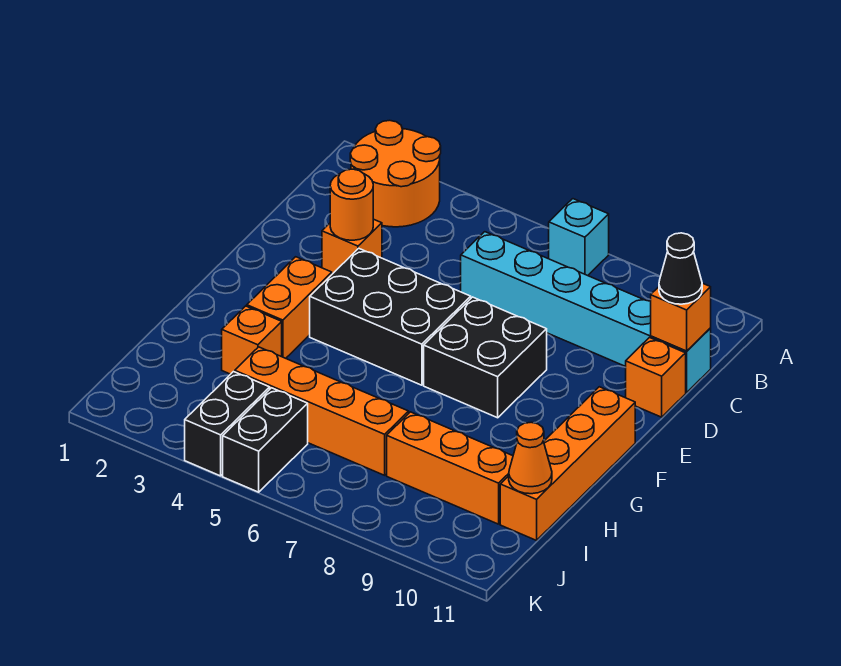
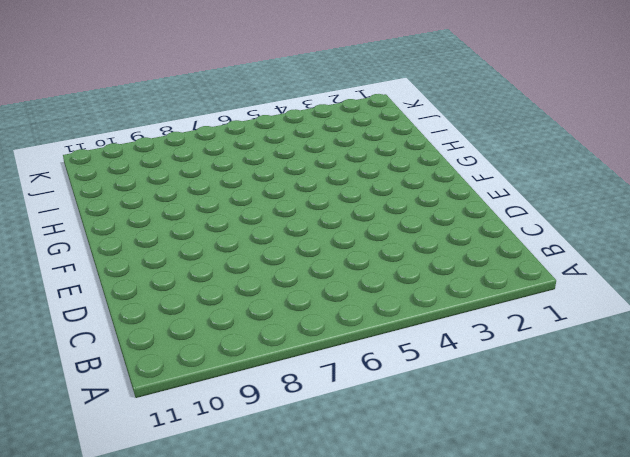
none -> orange round brick A2:B3 level 1
none -> cyan brick A7 level 1
none -> cyan brick C6:C11 level 1

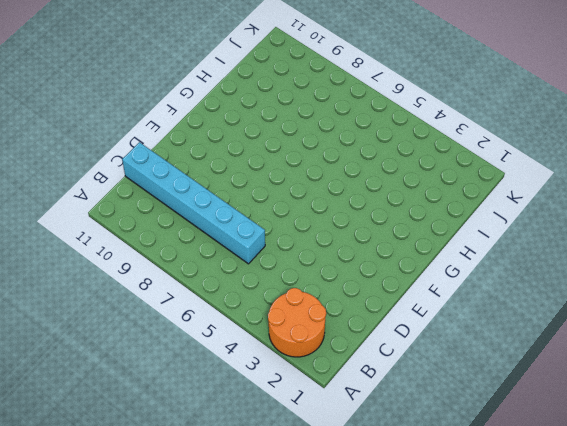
none -> cyan brick A7 level 1
none -> orange brick D3 level 1
none -> orange brick D11 level 1

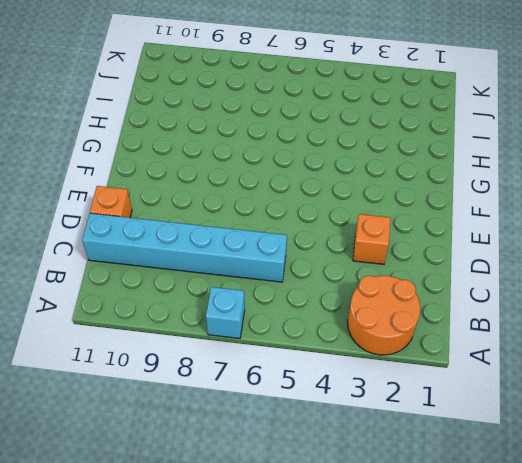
none -> black brick E4:F6 level 1
none -> black brick E7:F8 level 1
none -> orange brick F3:G3 level 1

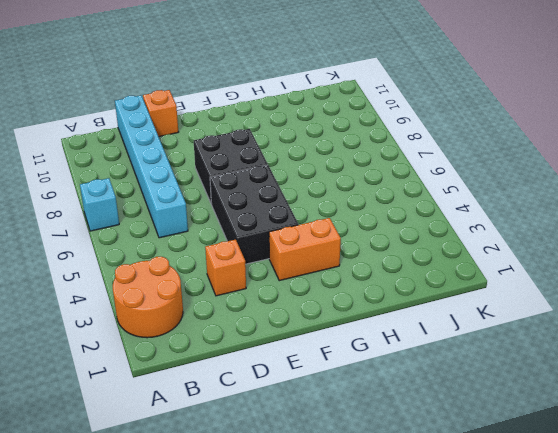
none -> orange brick F11:I11 level 1
none -> orange brick H3 level 1
none -> orange brick I4:I7 level 1

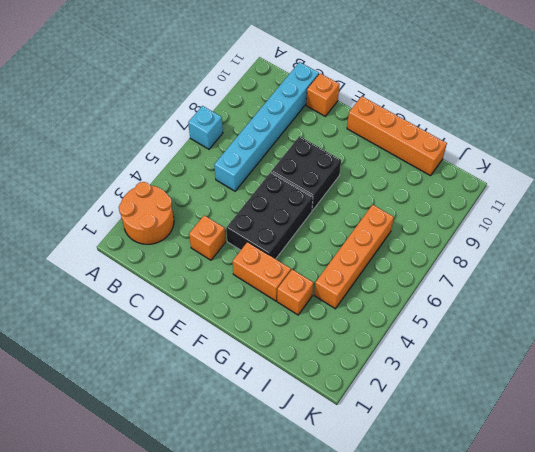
none -> orange brick I8:I10 level 1
none -> black brick J4:K4 level 1
none -> black brick J5:K5 level 1

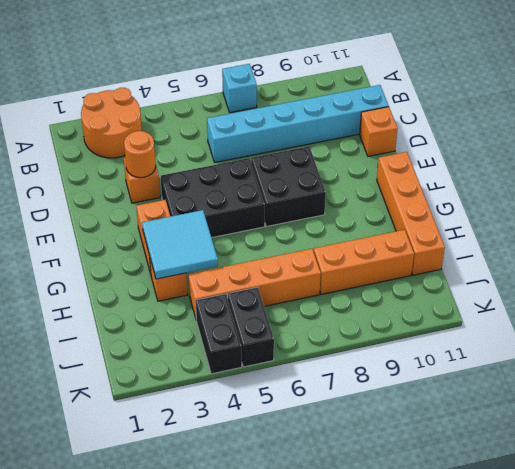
cyan tile G3:H4 level 2 -> none
none -> orange brick C11 level 2
none -> orange cone I11 level 2
none -> black cone C11 level 3

